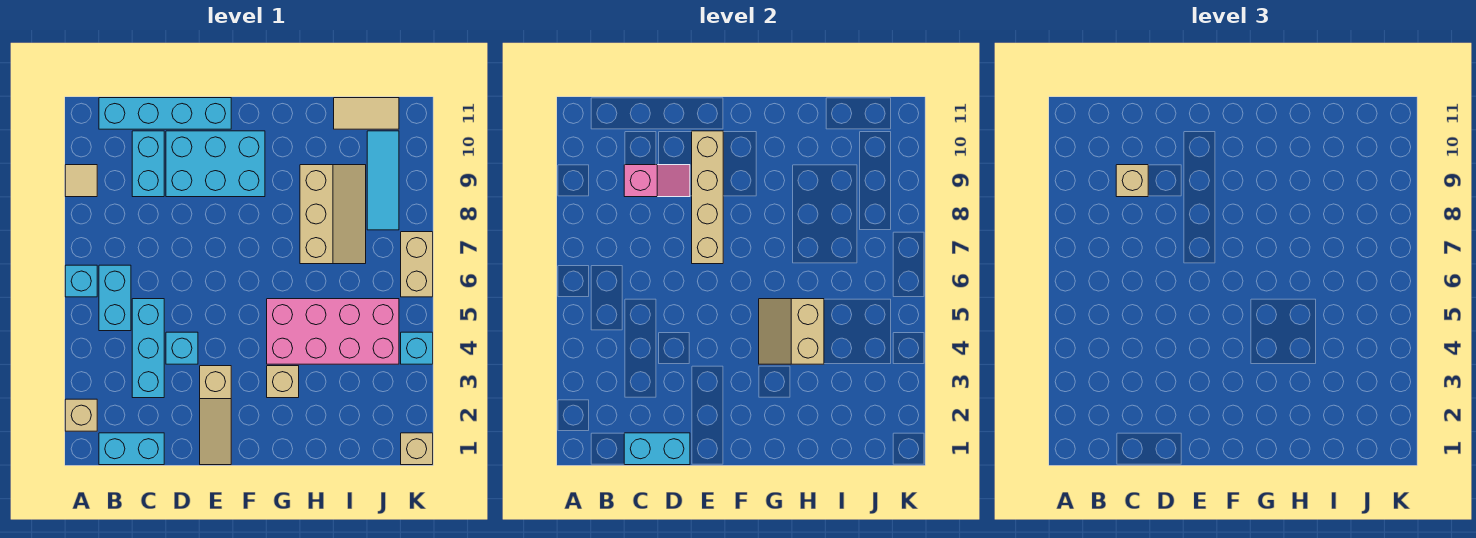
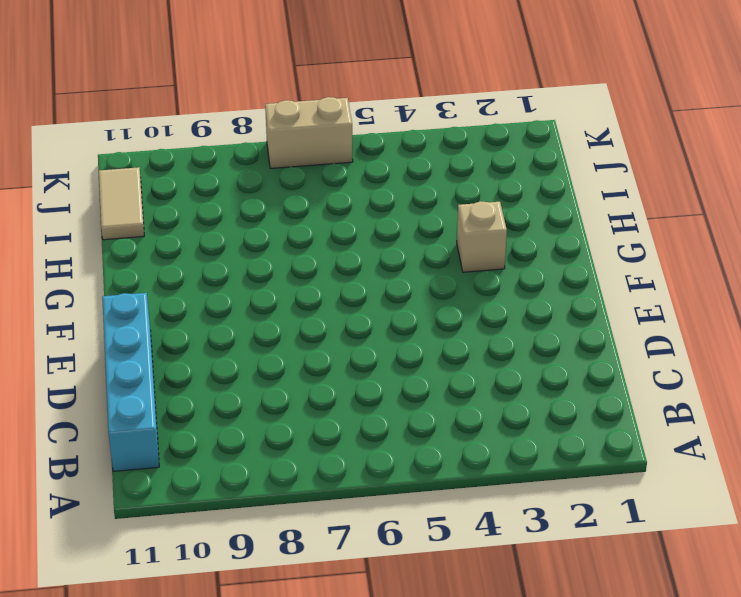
none -> tan brick A2 level 1
none -> cyan brick A6 level 1
none -> tan tile A9 level 1

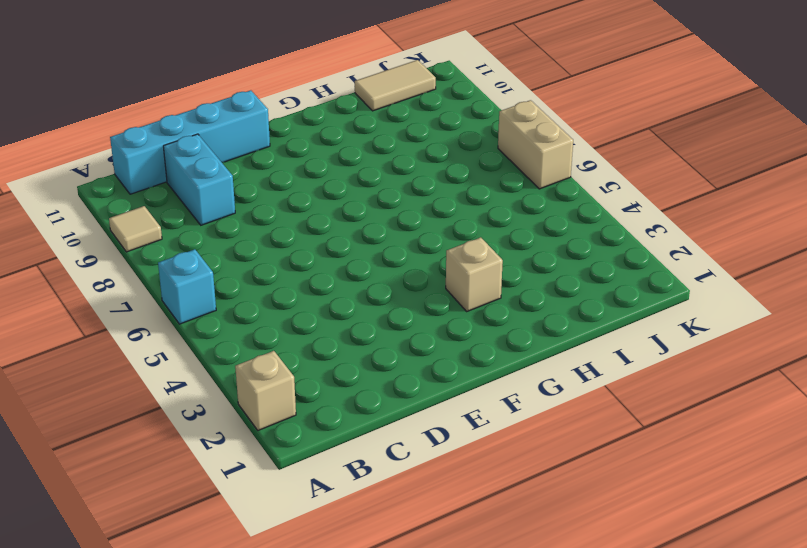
none -> cyan brick B1:C1 level 1
none -> cyan brick B5:B6 level 1
none -> cyan brick C3:C5 level 1

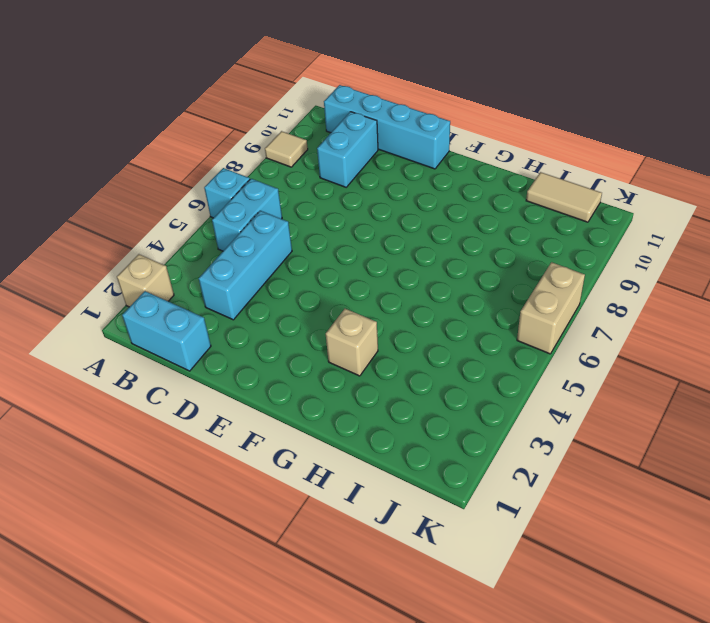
none -> cyan brick D4 level 1
none -> cyan brick D9:F10 level 1
none -> tan slope E1:E3 level 1 top 3

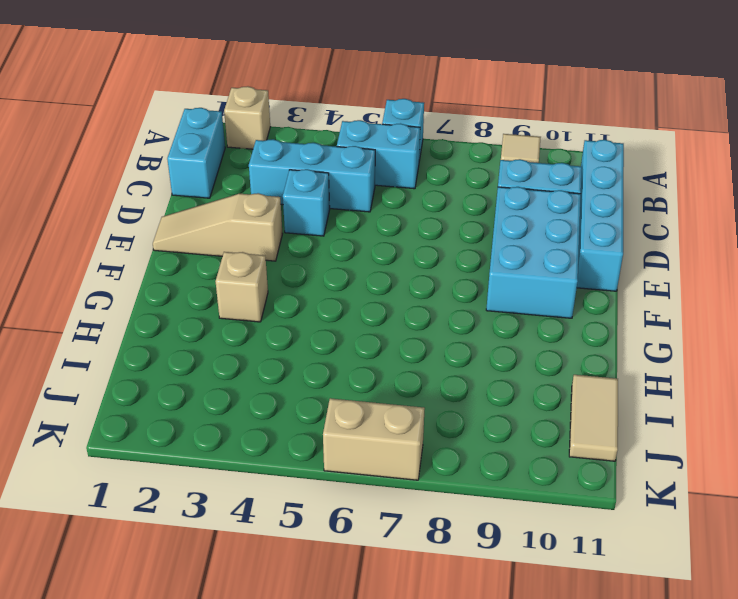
none -> pink brick G4:J5 level 1
none -> tan slope H7:I9 level 1 top H
none -> cyan tile J8:J10 level 1

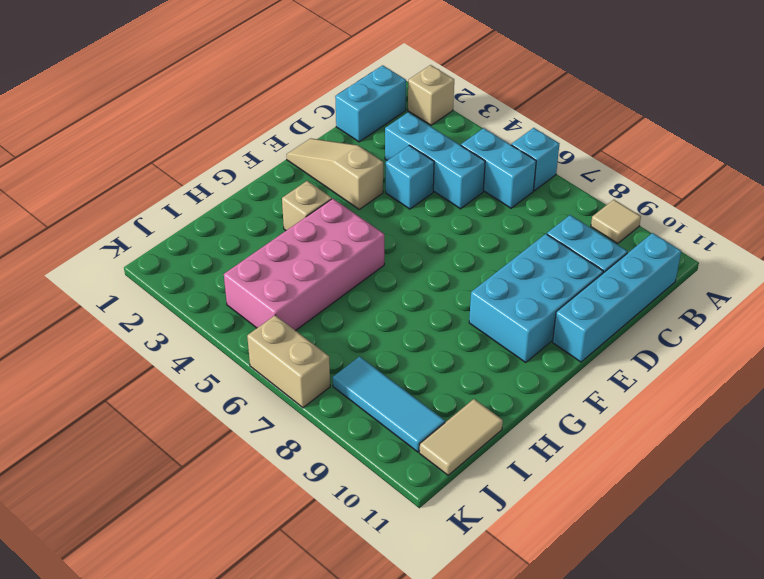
none -> tan slope H7:I9 level 1 top H
none -> tan brick K1 level 1
none -> cyan brick K4 level 1

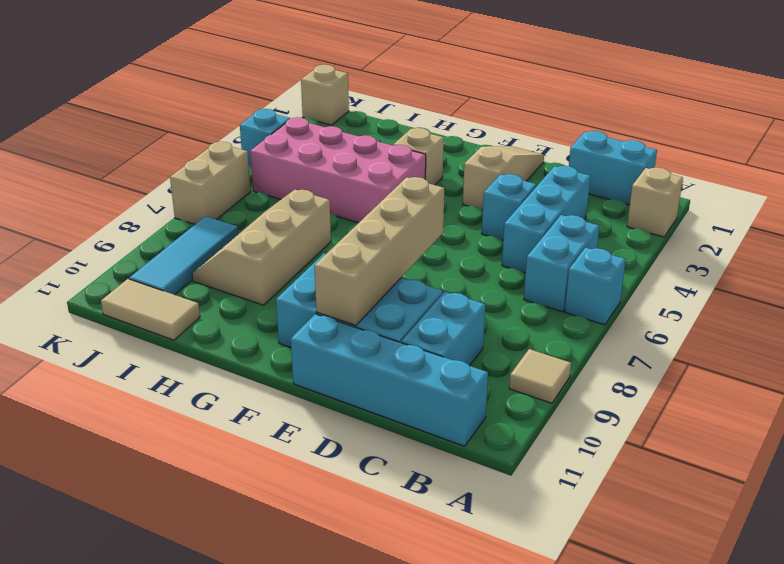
none -> cyan brick C1:D1 level 2
none -> pink slope C9:D9 level 2 top C
none -> tan slope G4:H5 level 2 top H

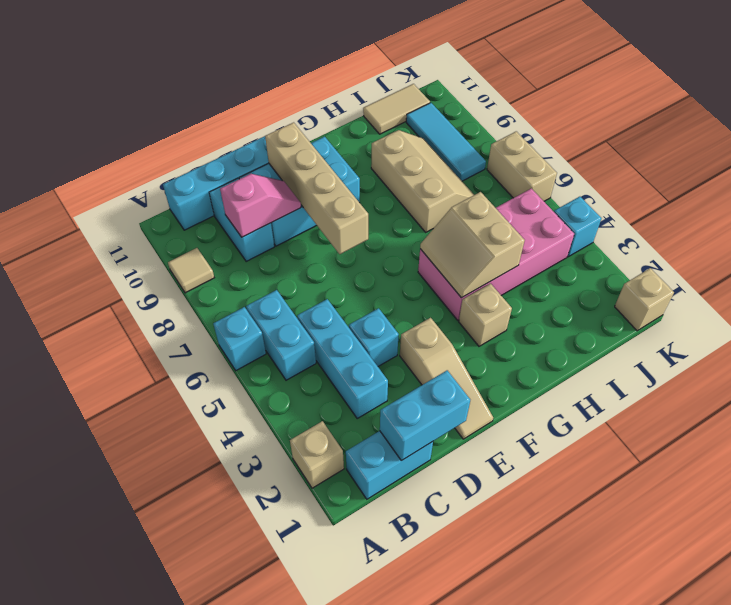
none -> tan brick C9 level 3

